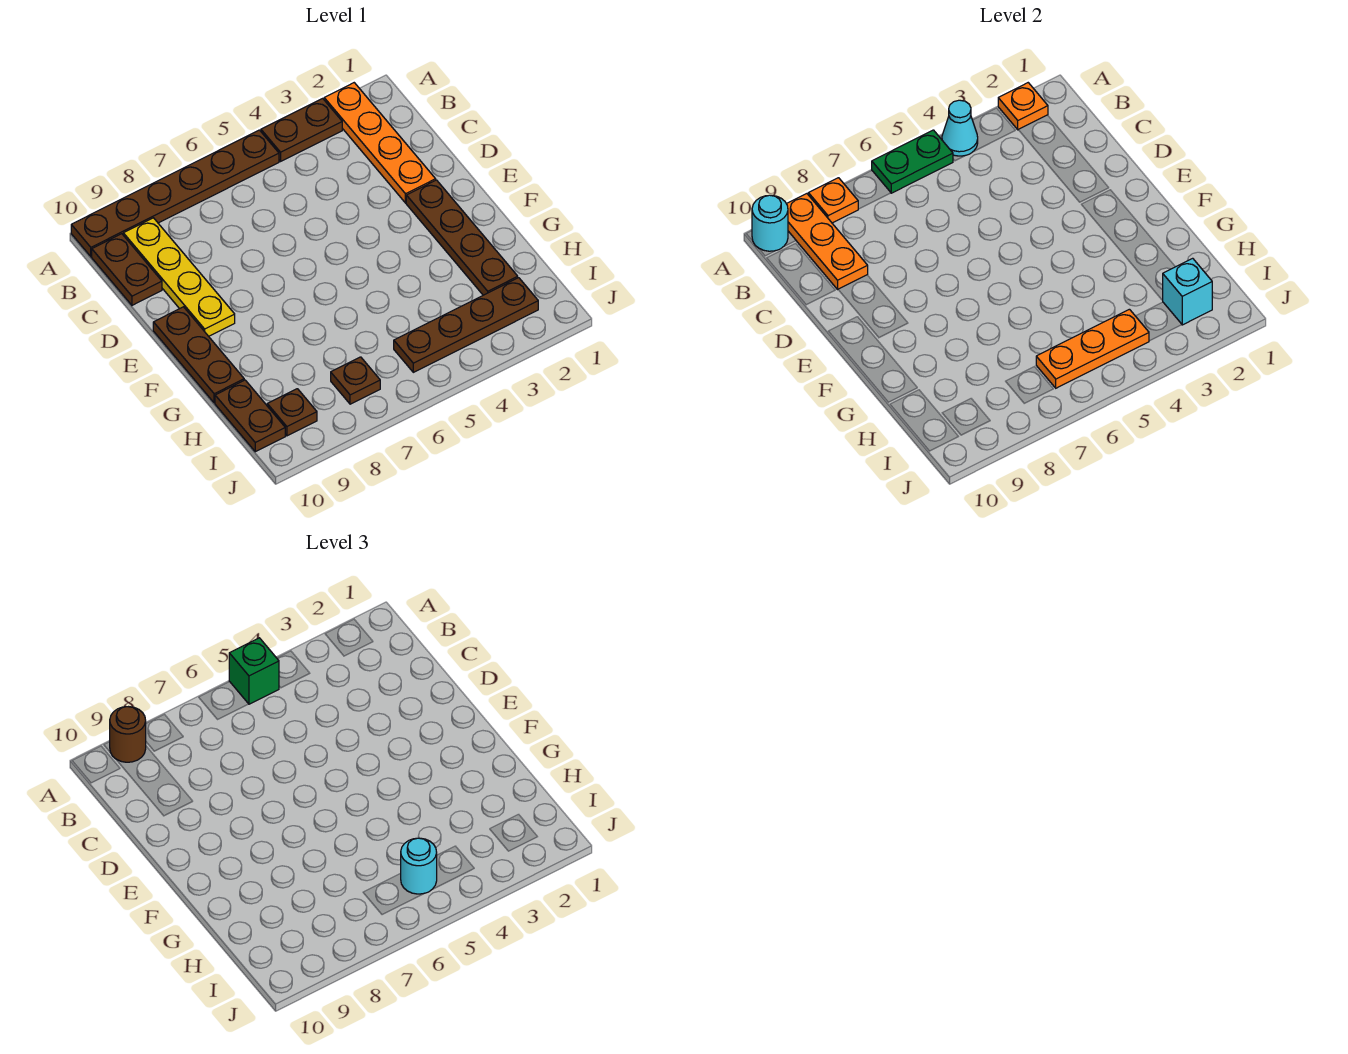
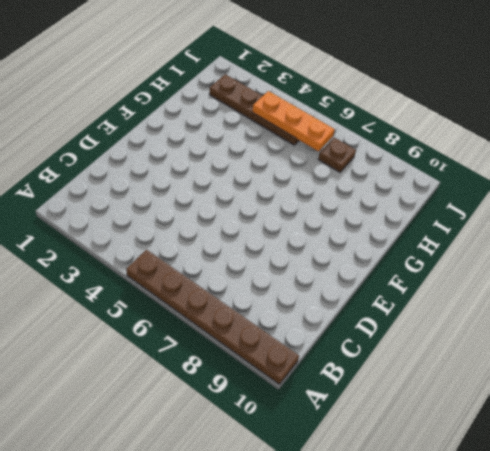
none -> orange plate A2:D2 level 1
none -> brown plate A3:A4 level 1
none -> yellow plate B9:E9 level 1

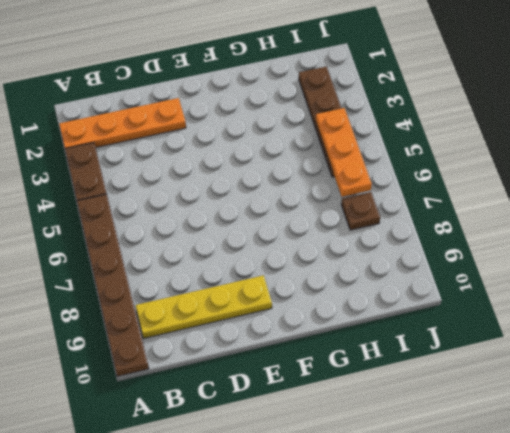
none -> brown plate B10:C10 level 1
none -> brown plate E2:H2 level 1
none -> brown plate E10:G10 level 1

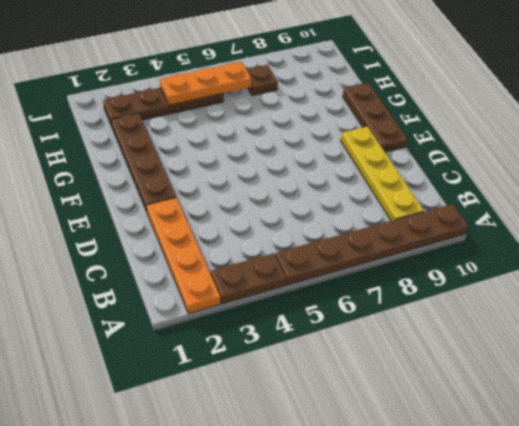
none -> brown plate B10:C10 level 1
none -> brown plate H10:I10 level 1
none -> brown plate I9 level 1

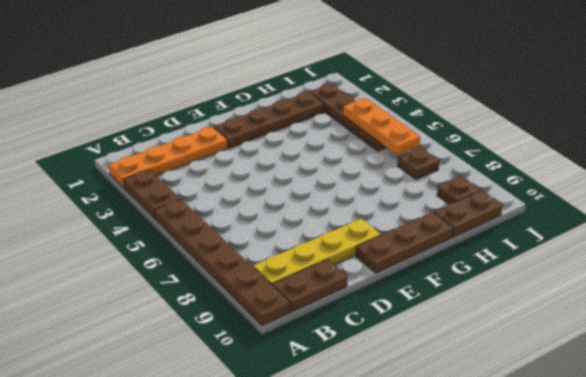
none -> orange plate A2 level 2
none -> cyan cone A4 level 2
none -> green plate A5:A6 level 2

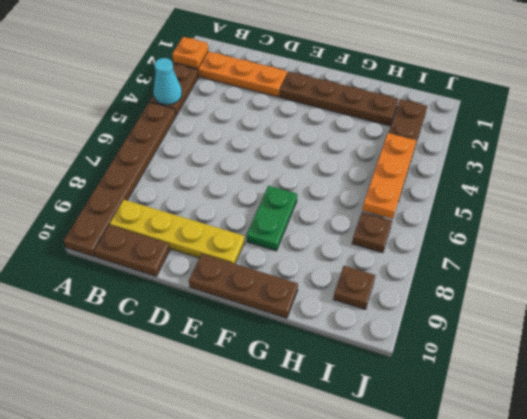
green plate F7:F8 level 1 -> green plate A5:A6 level 2
none -> brown plate H10:I10 level 1
none -> orange plate A8 level 2
none -> orange plate A9:C9 level 2

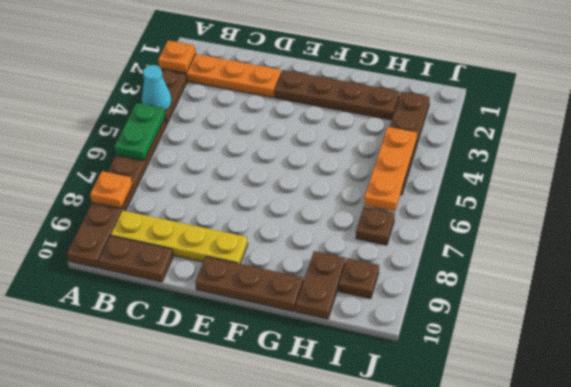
brown plate H9:H10 level 1 -> brown plate H10:I10 level 1
none -> orange plate A9:C9 level 2
none -> cyan round brick A10 level 2
none -> cyan brick I2 level 2

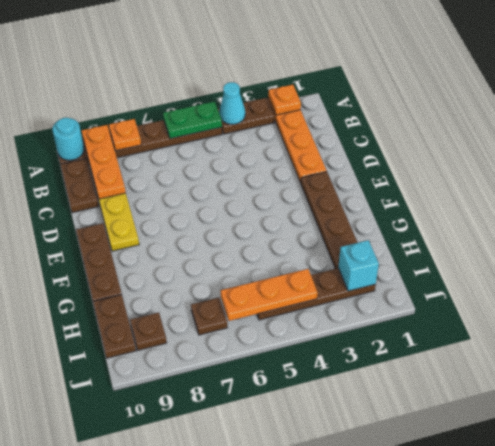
none -> green brick A5 level 3
none -> brown round brick A9 level 3
none -> cyan round brick I5 level 3

